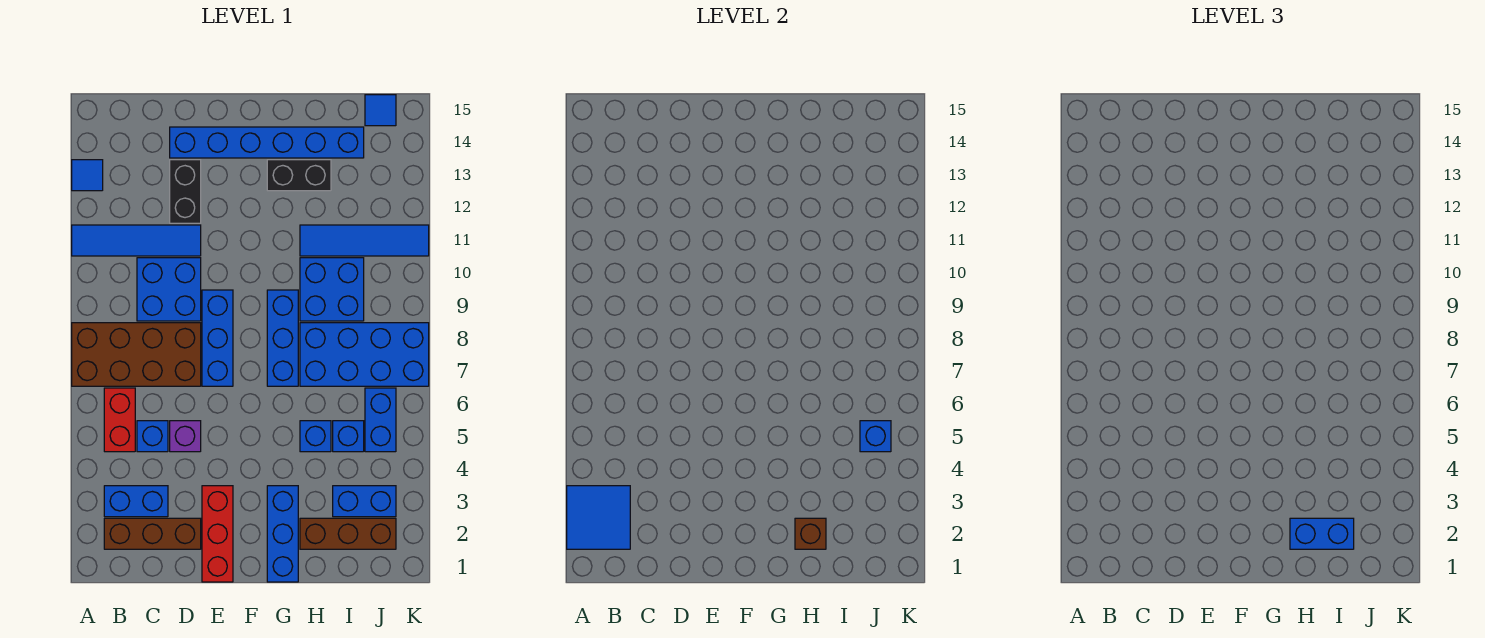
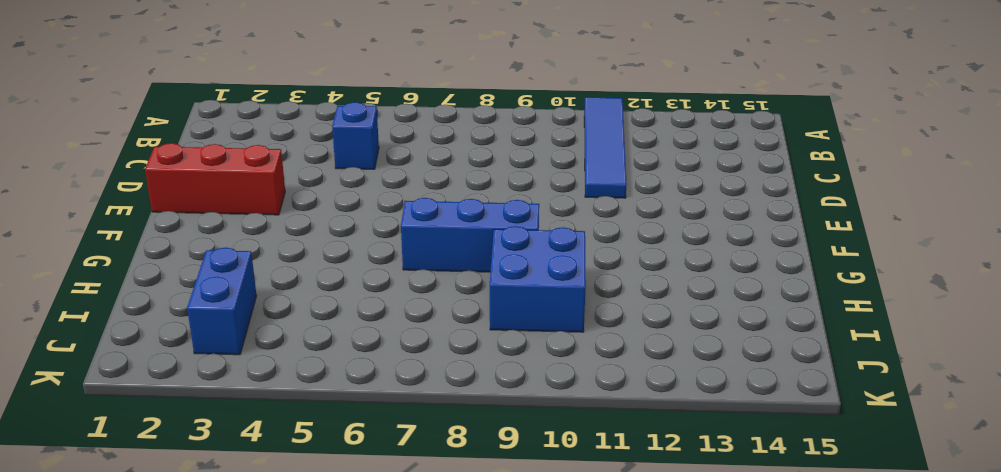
none -> brown brick A7:D8 level 1
none -> blue tile A13 level 1
none -> brown brick B2:D2 level 1

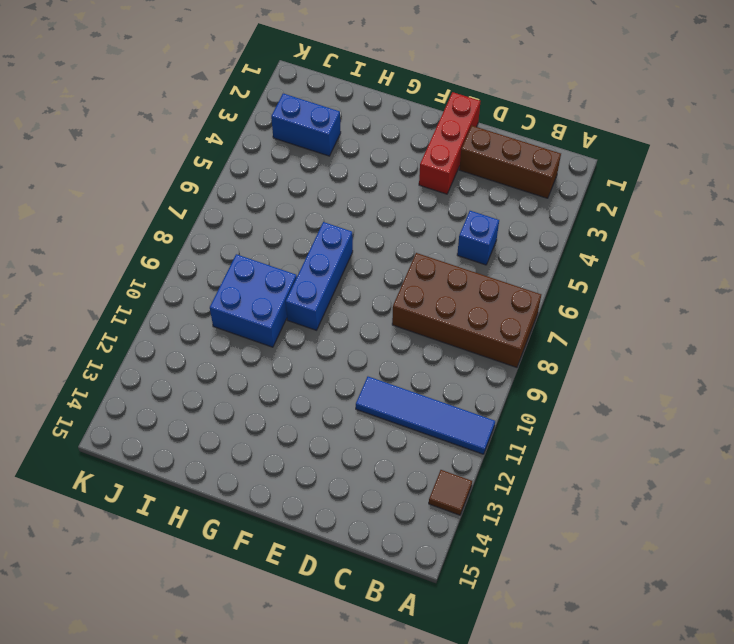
brown tile A13 level 1 -> blue tile A13 level 1
none -> blue brick B3:C3 level 1
none -> red brick B5:B6 level 1
none -> blue brick C9:D10 level 1

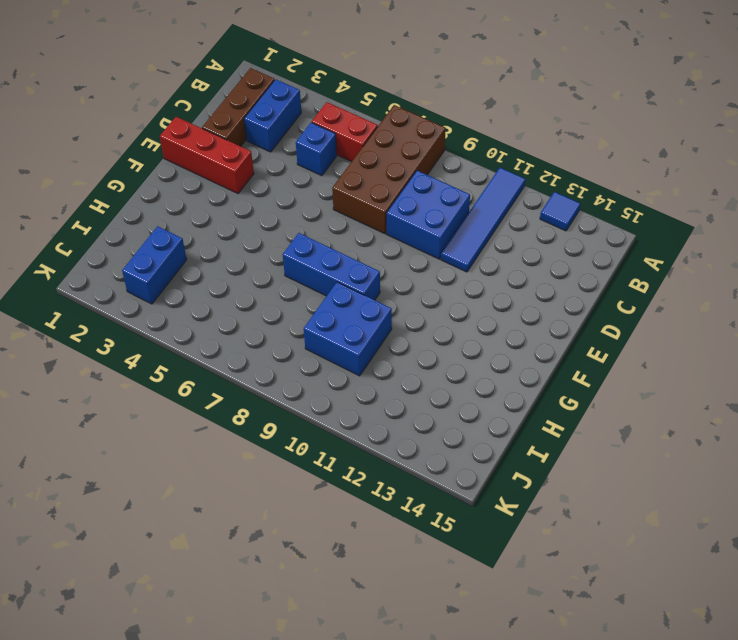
none -> purple brick D5 level 1
none -> black brick D12:D13 level 1
none -> blue brick D14:I14 level 1

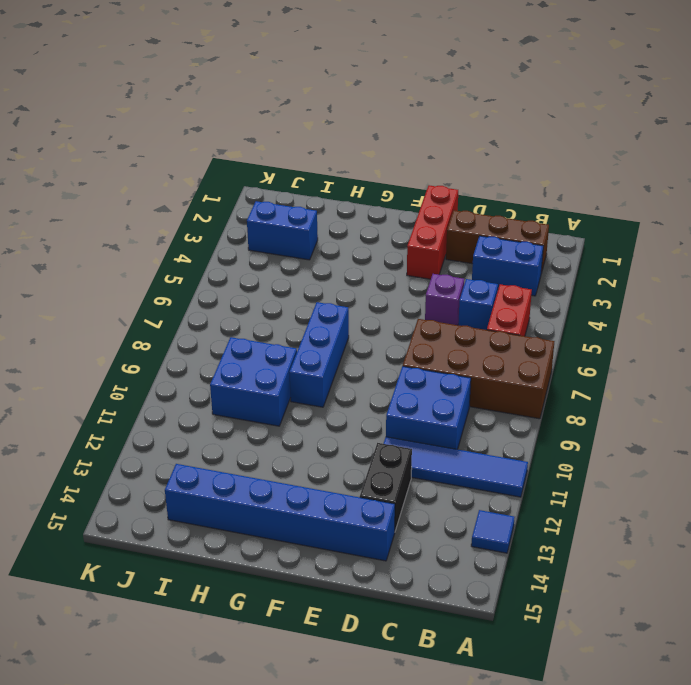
none -> blue brick E7:E9 level 1
none -> blue brick G1:G3 level 1
none -> black brick G13:H13 level 1

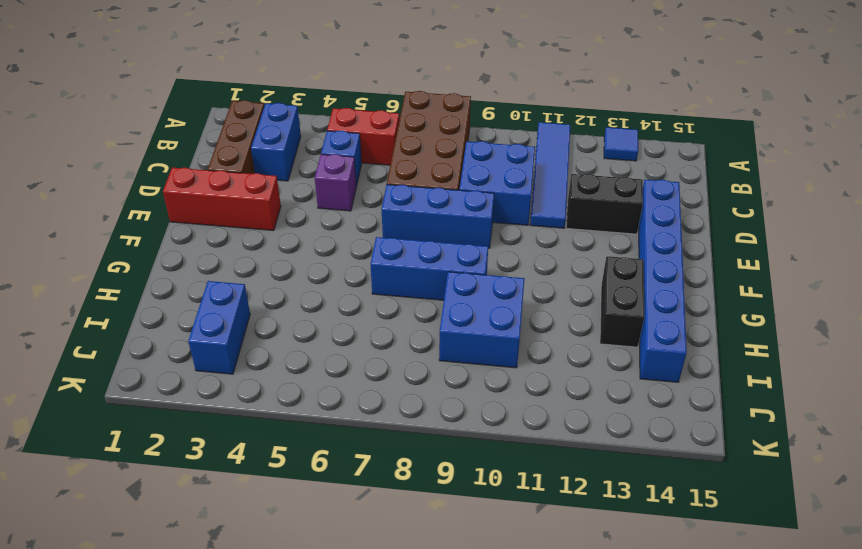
none -> blue brick G1:G3 level 1
none -> brown brick H2:J2 level 1
none -> blue brick H5 level 1

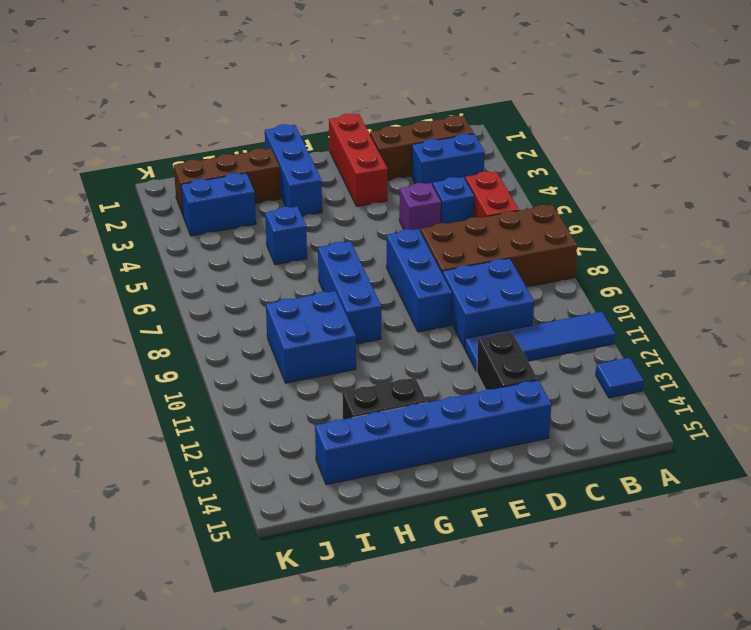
none -> blue brick H7:K8 level 1
none -> blue tile H11:K11 level 1
none -> blue brick I5 level 1

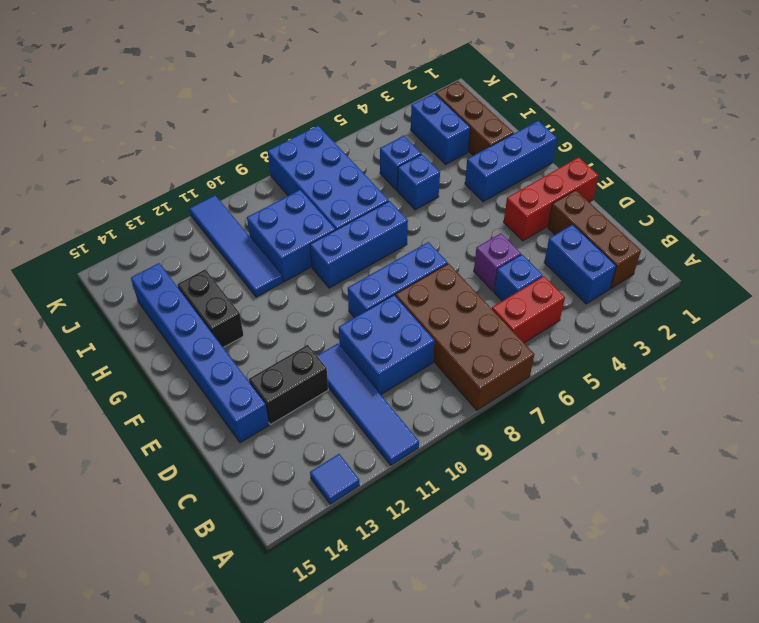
none -> blue brick J5:J6 level 1
none -> blue tile J15 level 1
none -> blue tile A2:B3 level 2

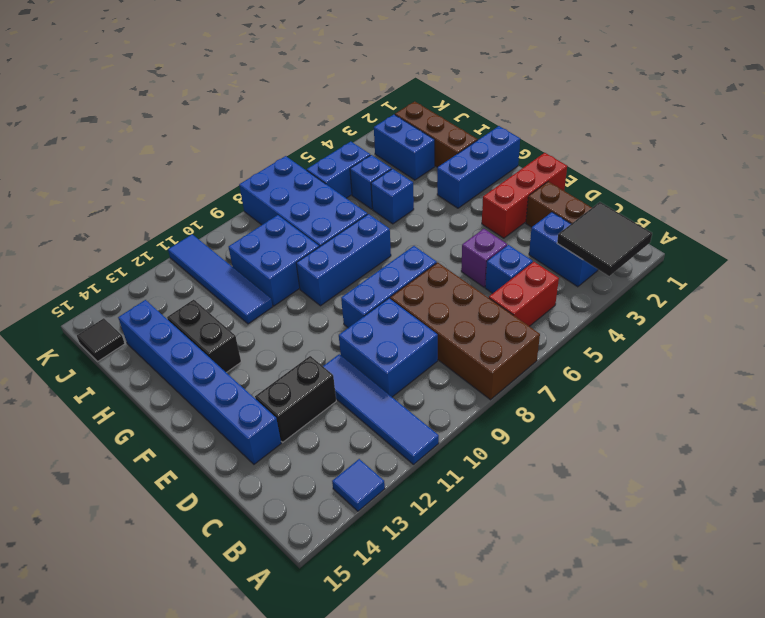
black tile A2:B3 level 2 -> blue tile A2:B3 level 2
black tile J15 level 1 -> blue tile J15 level 1
none -> brown brick H2 level 2
none -> blue brick J5 level 2
none -> blue brick H2:I2 level 3

